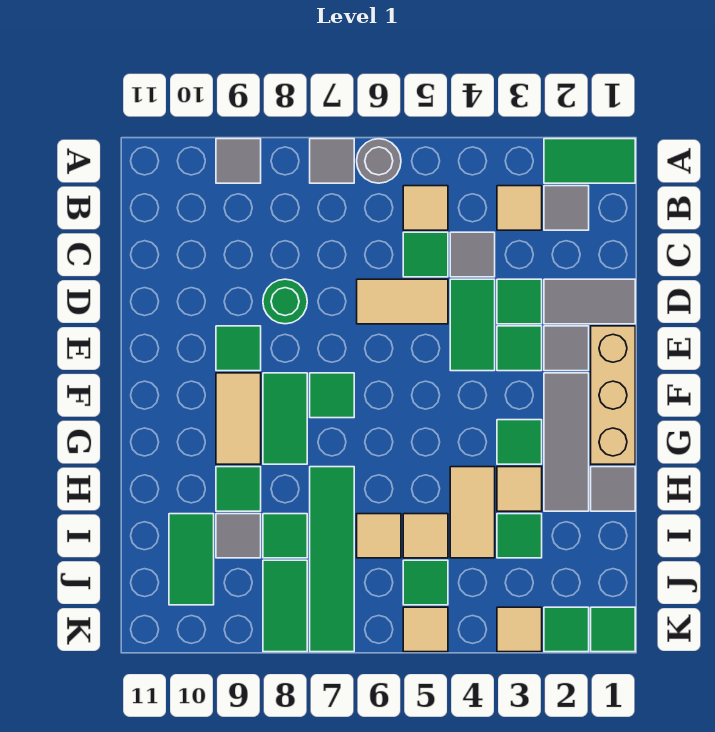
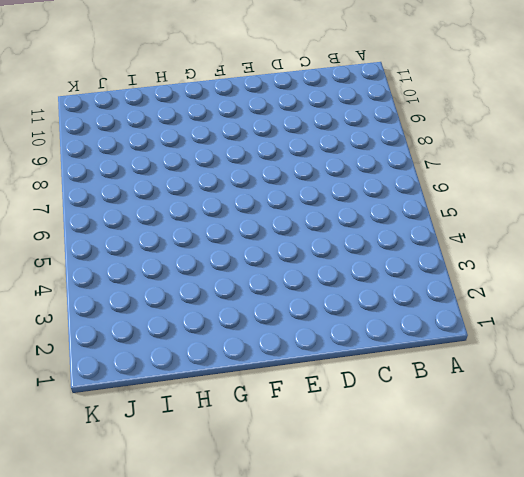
none -> green tile A1:A2 level 1
none -> grey round brick A6 level 1
none -> grey tile A7 level 1
none -> grey tile A9 level 1

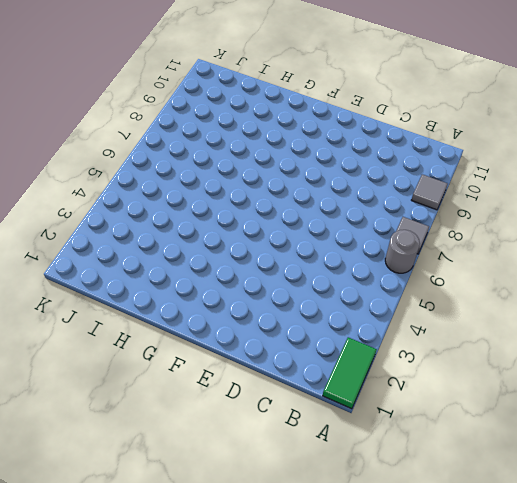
none -> grey tile B2 level 1
none -> tan tile B3 level 1
none -> tan tile B5 level 1
none -> grey tile C4 level 1

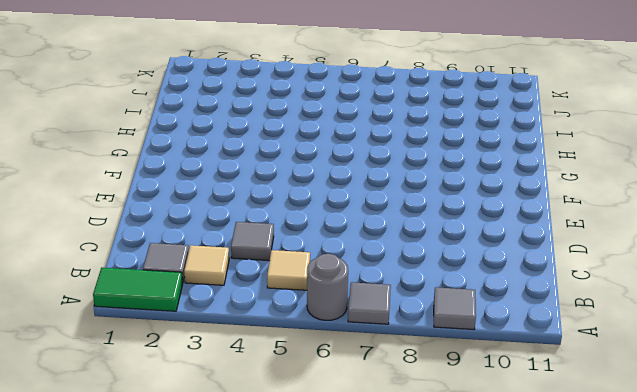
none -> green tile C5 level 1
none -> grey tile D1:D2 level 1
none -> green tile D3 level 1
none -> green tile D4:E4 level 1

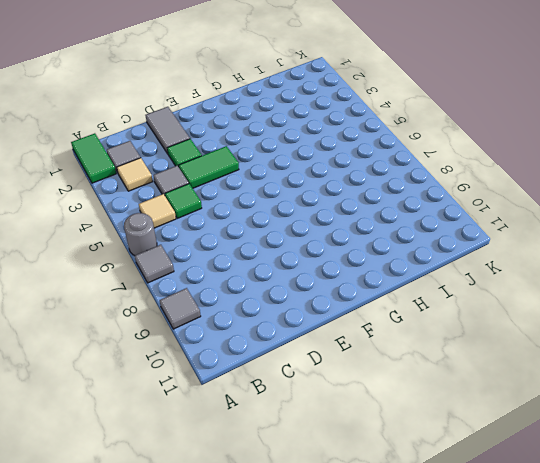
none -> tan tile D5:D6 level 1
none -> green round brick D8 level 1
none -> tan brick E1:G1 level 1
none -> grey tile E2 level 1

